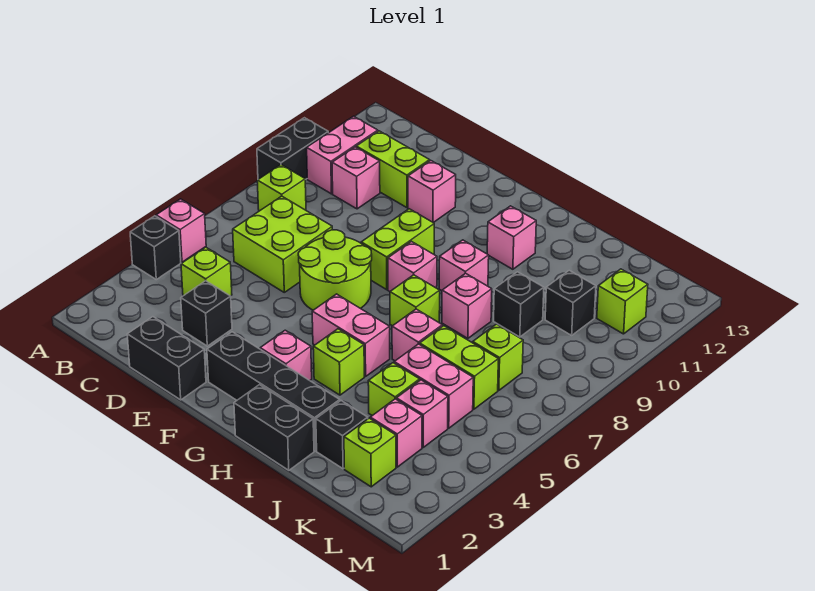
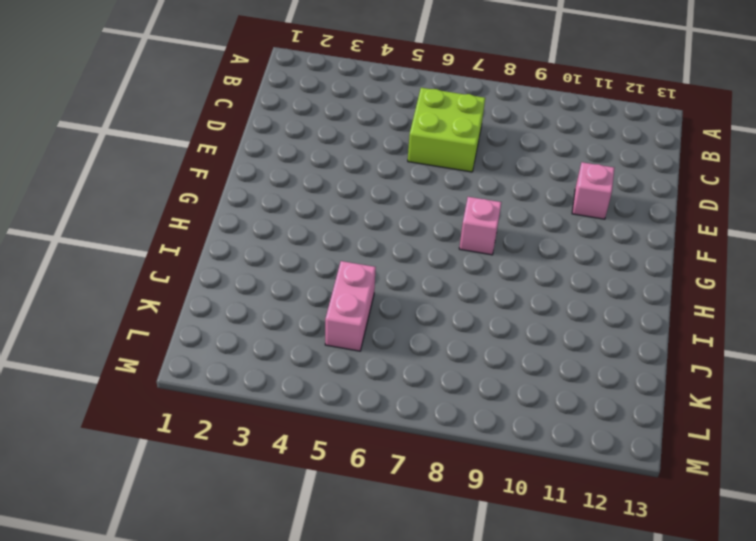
none -> black brick A4 level 1
none -> pink brick A5 level 1
none -> black brick A9:A10 level 1
none -> lime brick B8 level 1

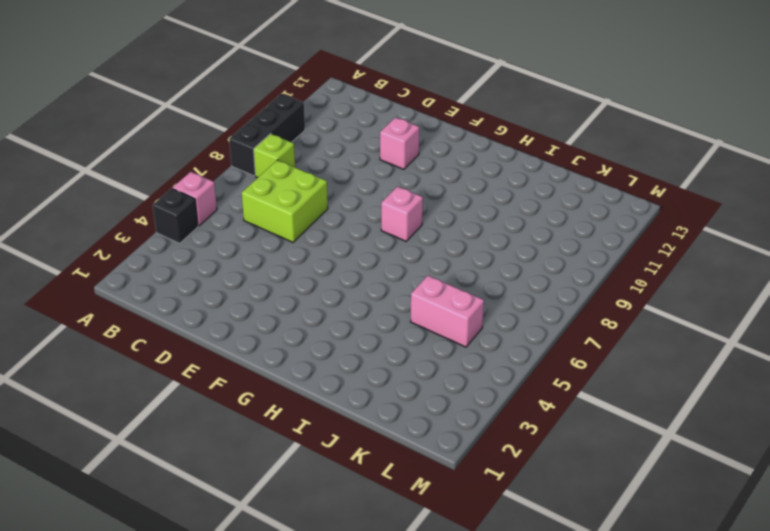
black brick A8:A10 level 1 -> black brick A9:A10 level 1
none -> pink brick B10:B11 level 1
none -> lime brick C4 level 1
none -> pink brick C10 level 1
none -> lime brick C11:D11 level 1

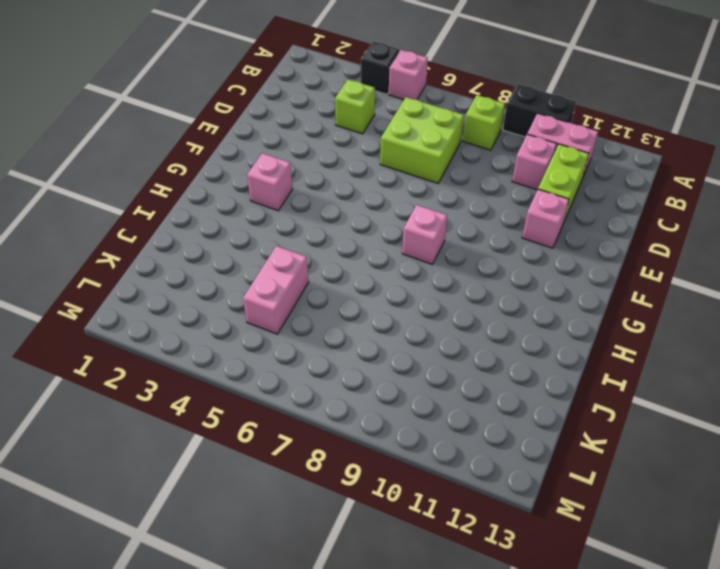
none -> black brick D1:E1 level 1
none -> black brick D3 level 1
none -> lime round brick E6:F7 level 1
none -> black brick F2:I2 level 1

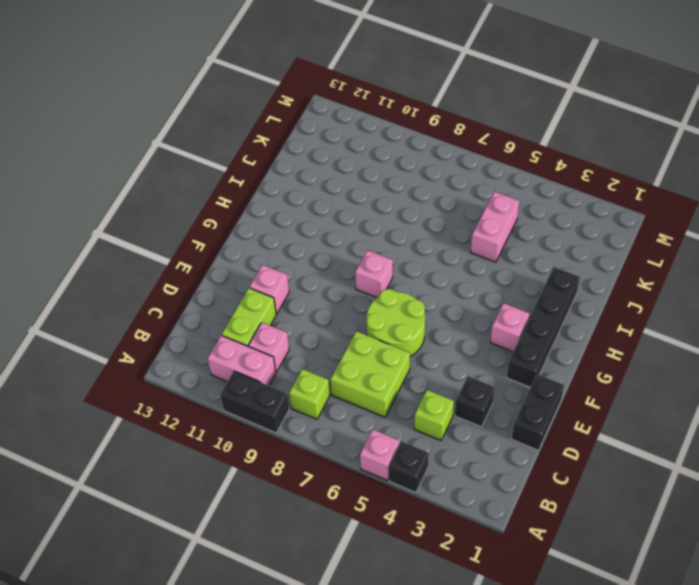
none -> lime brick F8:F9 level 1
none -> pink brick G5:H5 level 1
none -> black brick H1:I1 level 1
none -> lime brick H4 level 1

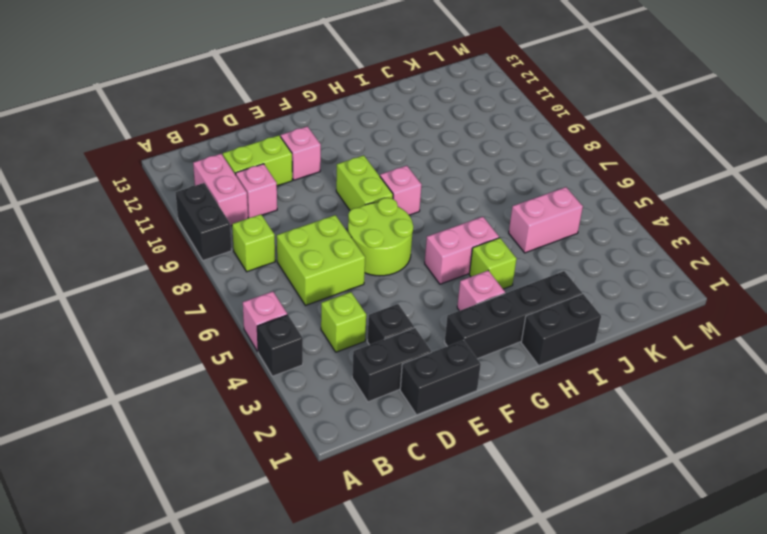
black brick C2:D2 level 1 -> none
none -> lime brick H7 level 1
none -> pink brick H9 level 1
none -> pink brick H11 level 1
none -> pink brick I6 level 1

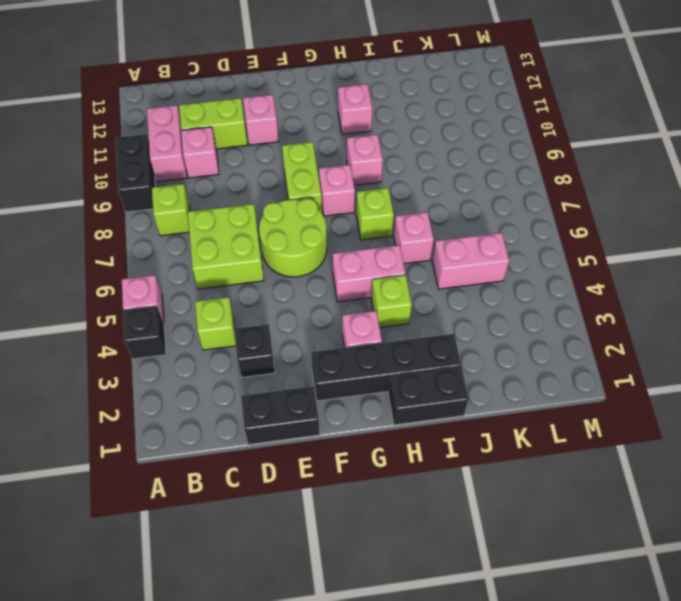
none -> pink brick I8 level 1
none -> black brick J2 level 1
none -> lime brick J4 level 1
none -> lime brick J6:K6 level 1

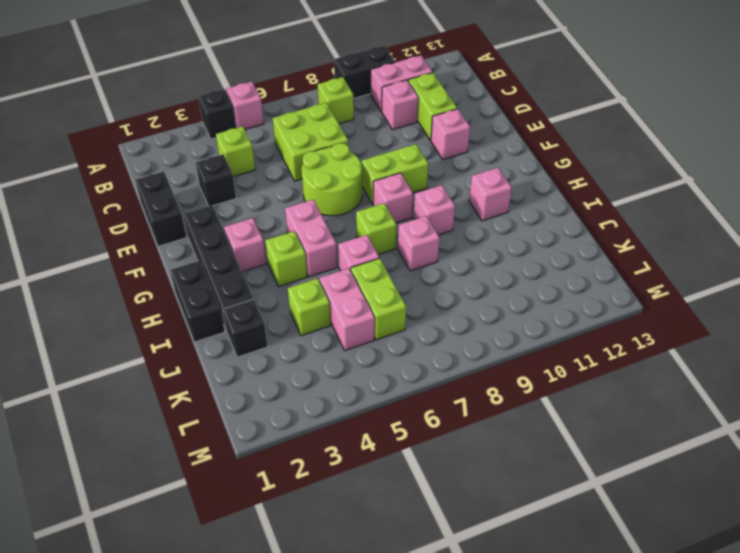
none -> black brick J9 level 1
none -> lime brick K2 level 1
none -> pink brick K3 level 1
none -> pink brick K4 level 1

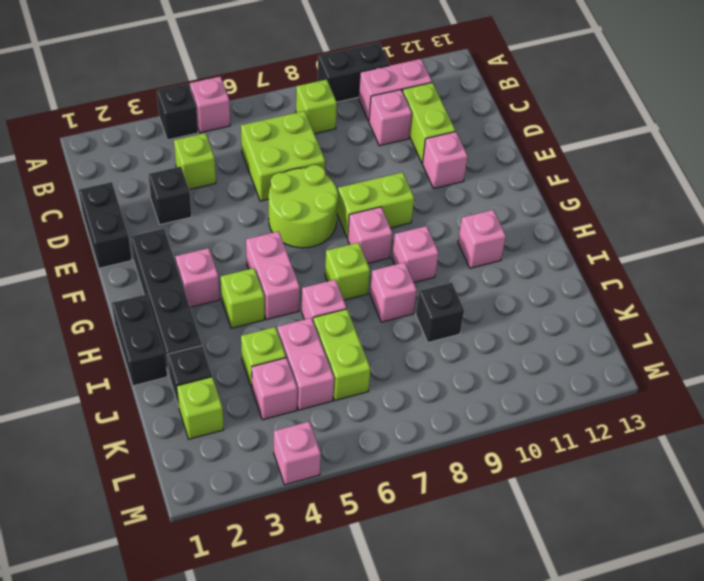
pink brick M4 level 1 -> pink brick K3 level 1
none -> lime brick K7 level 1
none -> black brick K10 level 1
none -> lime brick L11 level 1

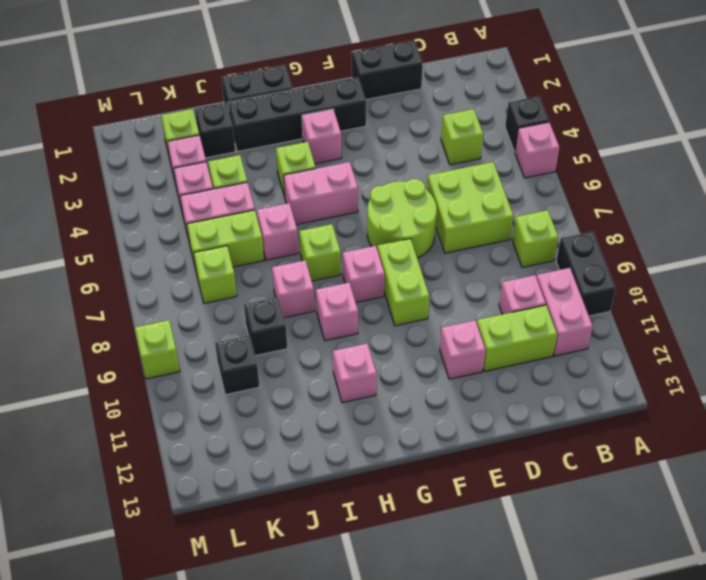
lime brick M9 level 1 -> lime brick L11 level 1
none -> black brick D3 level 1

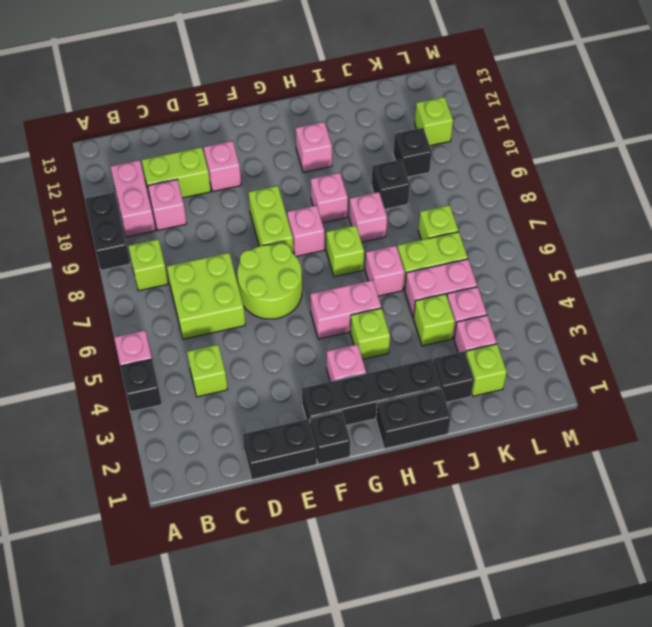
black brick F1 level 1 -> black brick D3 level 1

